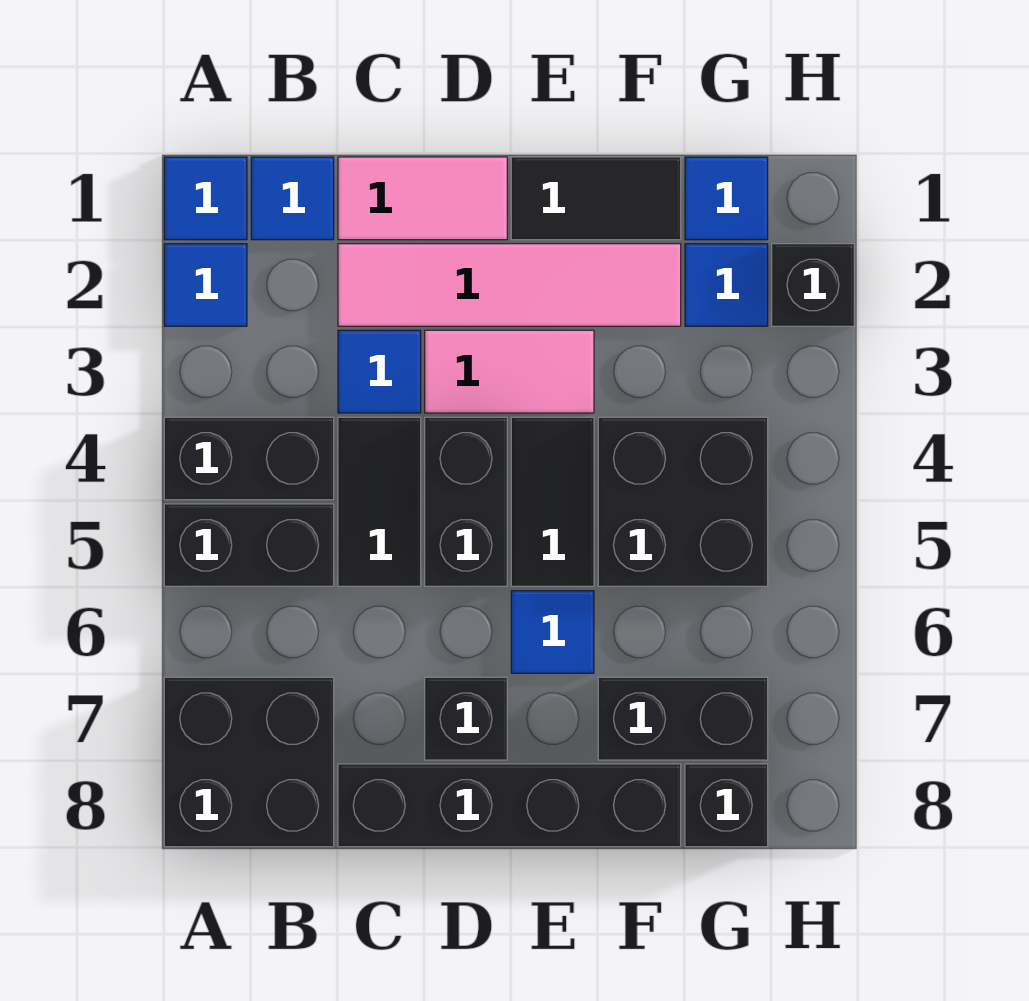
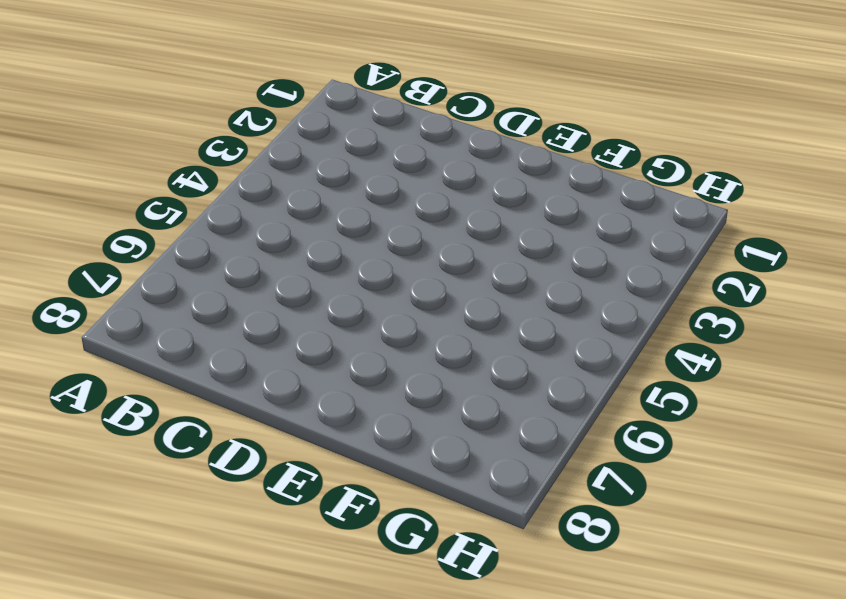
none -> blue tile A1 level 1
none -> blue tile A2 level 1
none -> black brick A4:B4 level 1

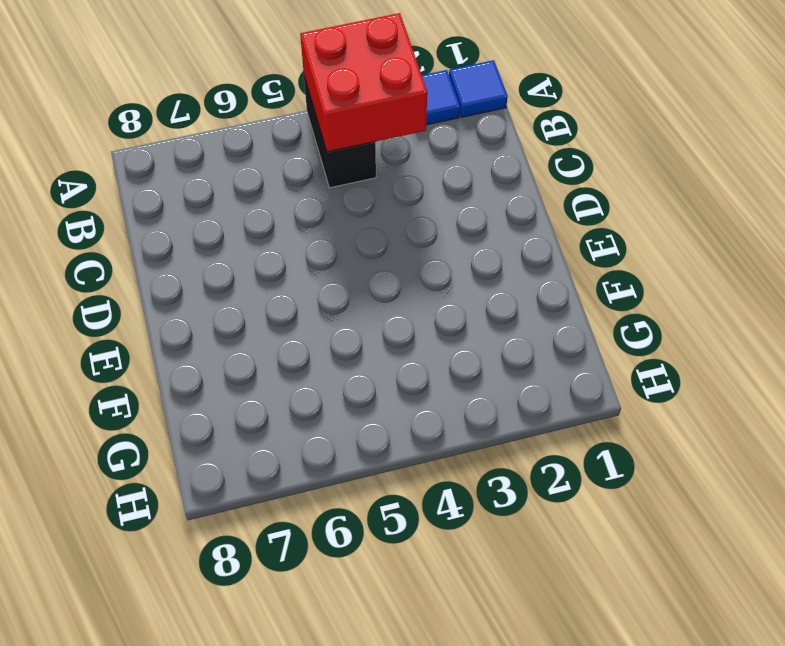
red brick A3:B4 level 2 -> none
none -> black brick A5:B5 level 1
none -> black brick A7:B8 level 1
none -> blue tile B1 level 1

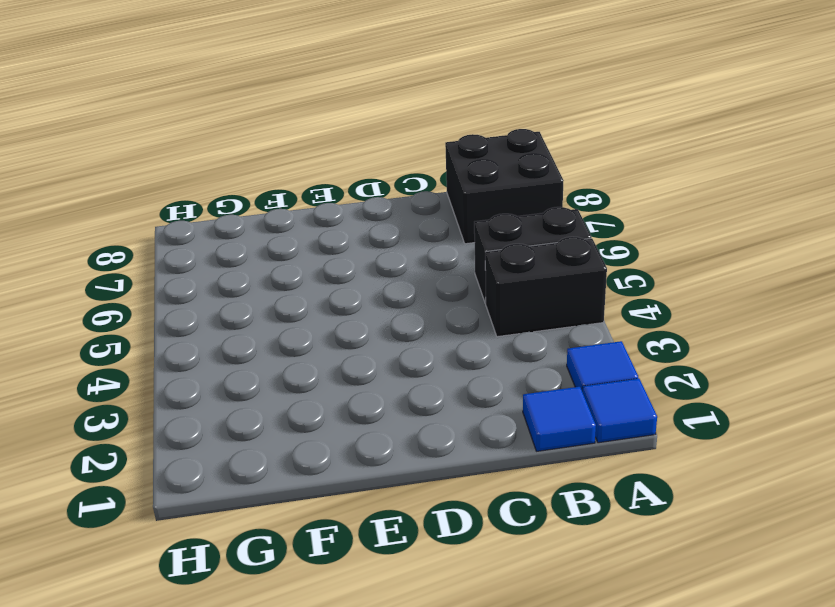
none -> pink tile C1:D1 level 1
none -> pink tile C2:F2 level 1
none -> blue tile C3 level 1

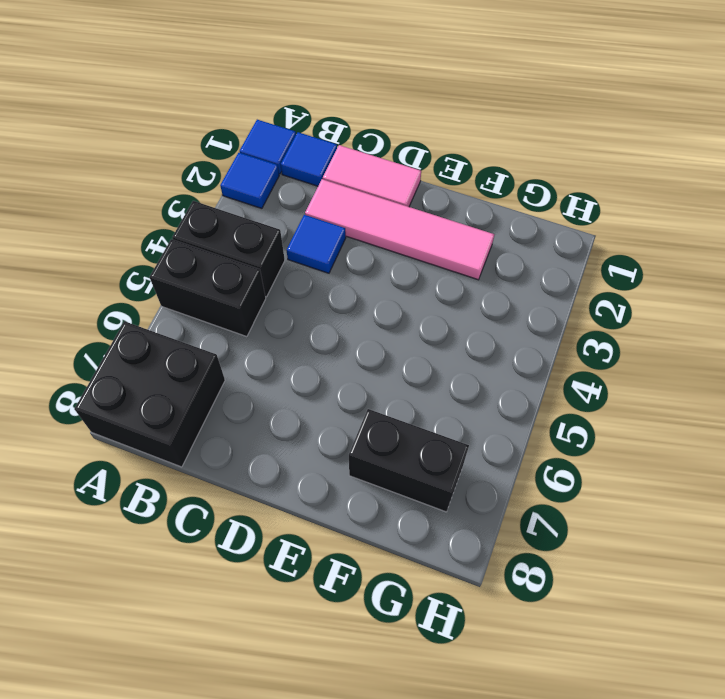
none -> black tile C4:C5 level 1
none -> black brick C8:F8 level 1
none -> pink tile D3:E3 level 1

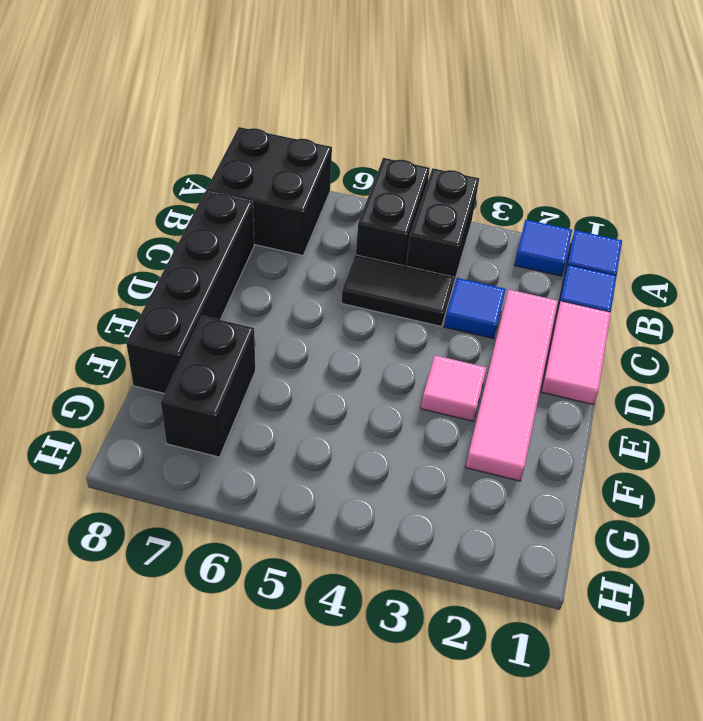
pink tile E3 level 1 -> pink tile D3:E3 level 1
none -> black brick D4:D5 level 1
none -> black brick D7 level 1
none -> black tile E1:F1 level 1

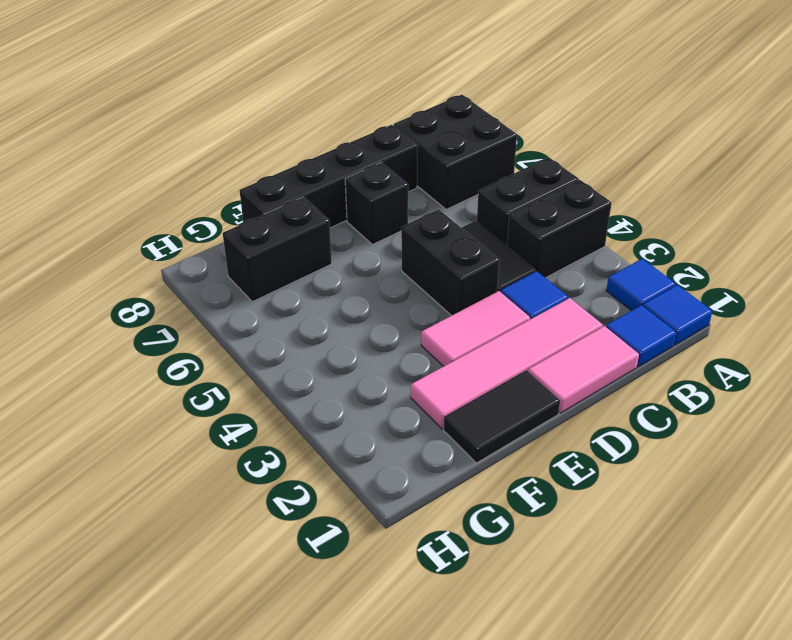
none -> black tile E4:E5 level 1
none -> blue tile E6 level 1
none -> black brick F4:G5 level 1

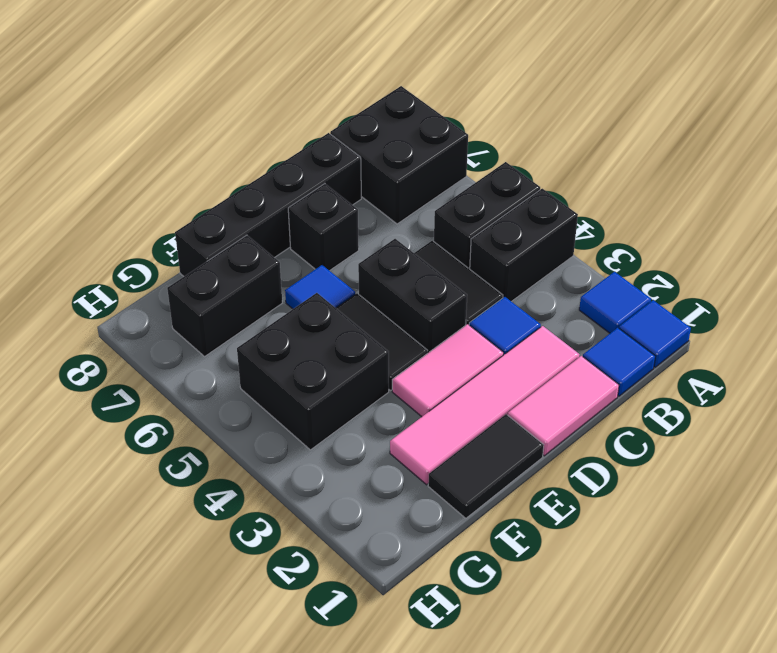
none -> blue tile G1 level 1
none -> blue tile G2 level 1
none -> black brick G8 level 1

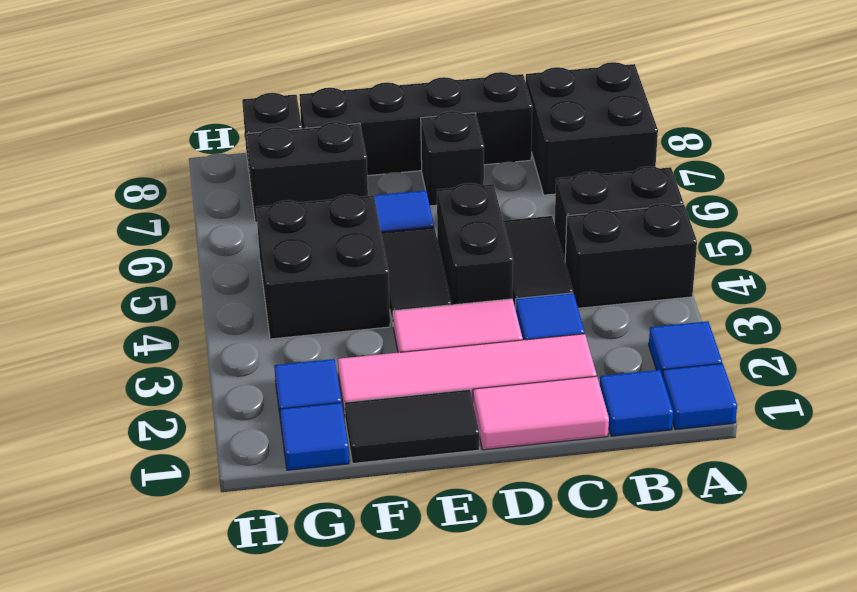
none -> black brick H2 level 1

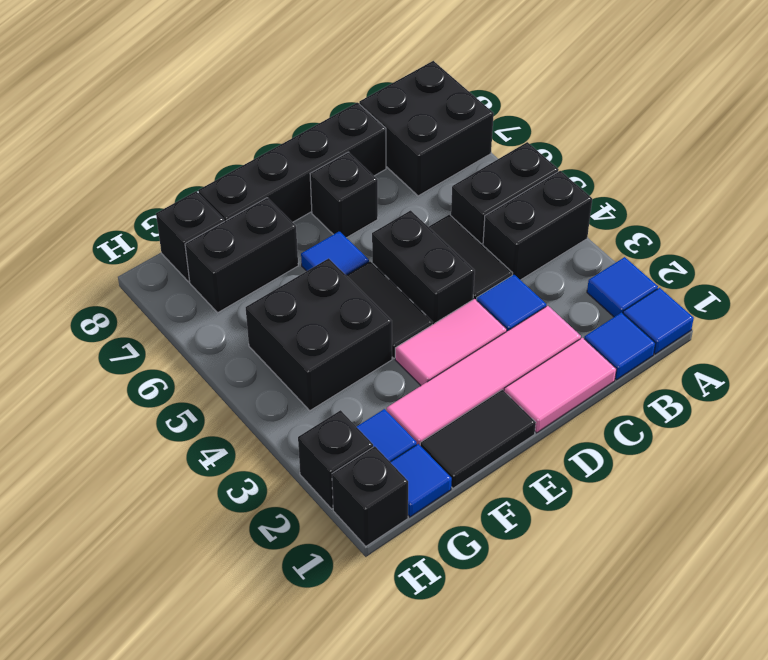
black brick H1 level 1 -> none

